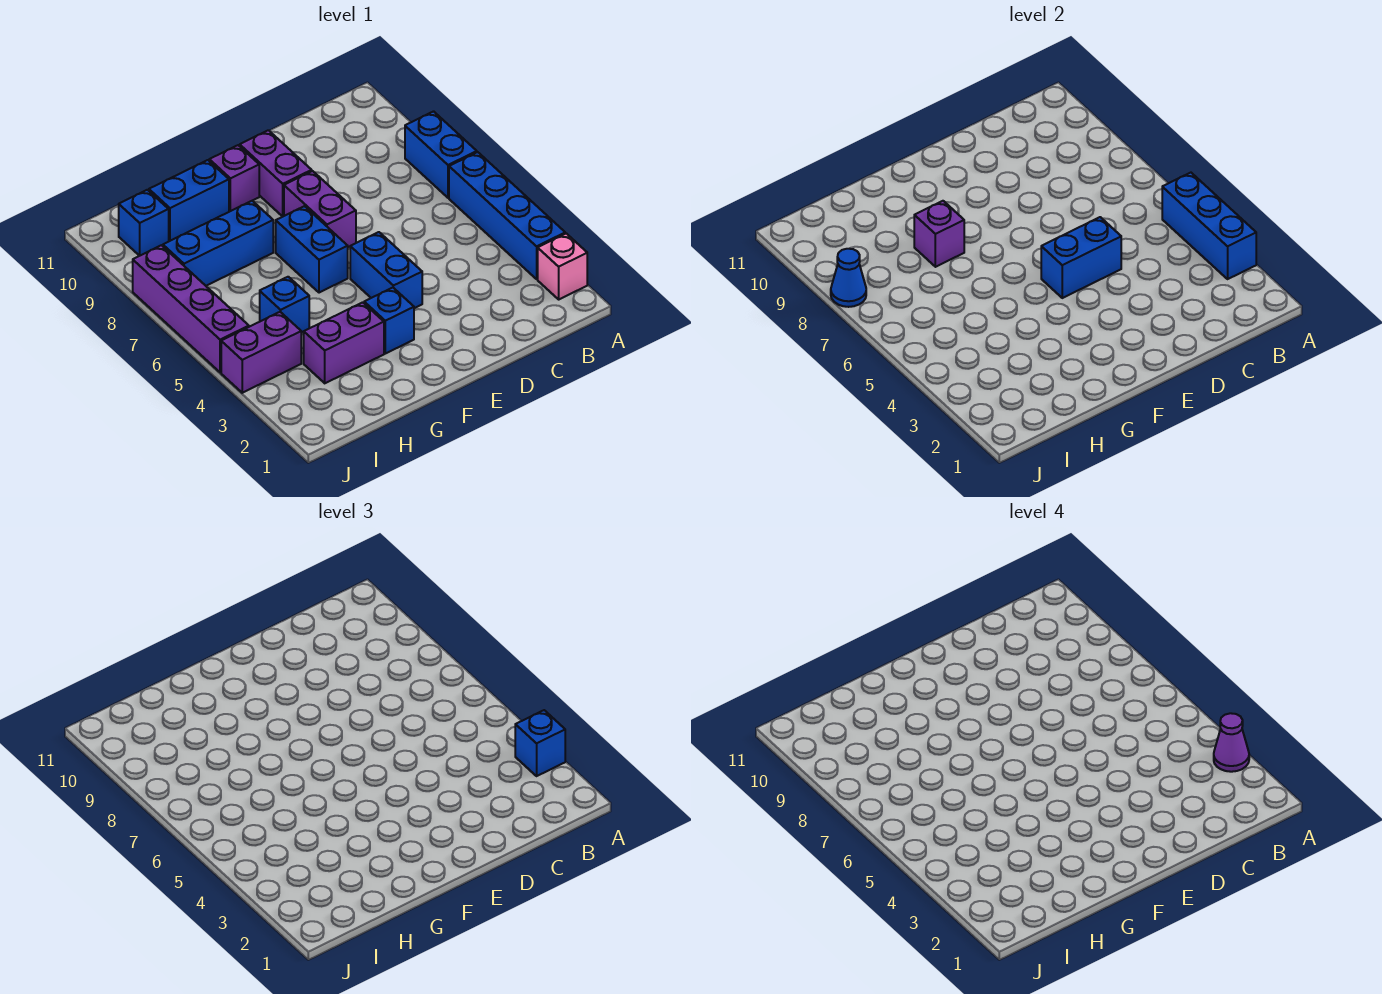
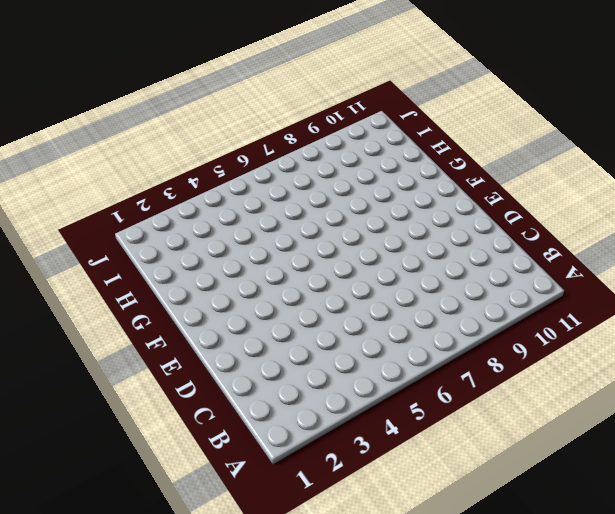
none -> pink brick A2 level 1
none -> blue brick A3:A6 level 1
none -> blue brick A7:A8 level 1

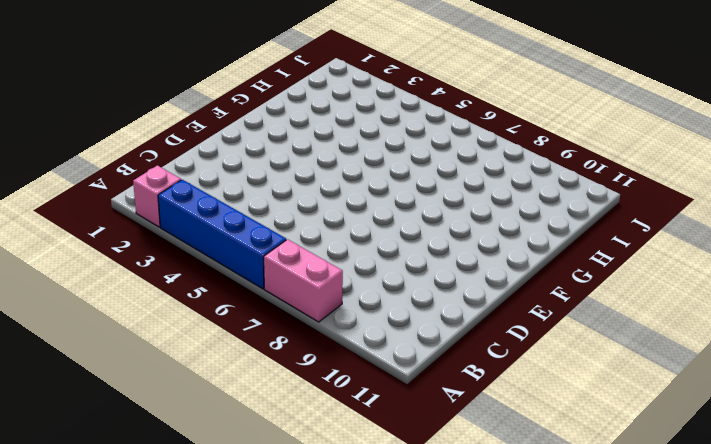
pink brick A7:A8 level 1 -> blue brick A7:A8 level 1
none -> blue brick E4:E5 level 1
none -> purple brick E7:E8 level 1
none -> purple brick E9:E10 level 1

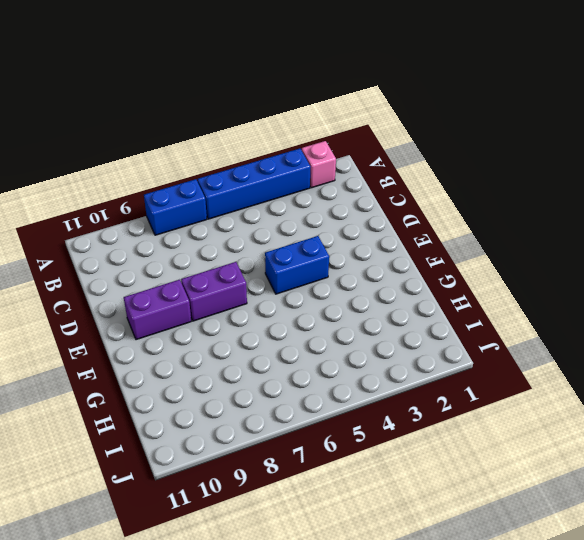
none -> blue brick F3 level 1
none -> blue brick F6:F7 level 1
none -> purple brick F10 level 1

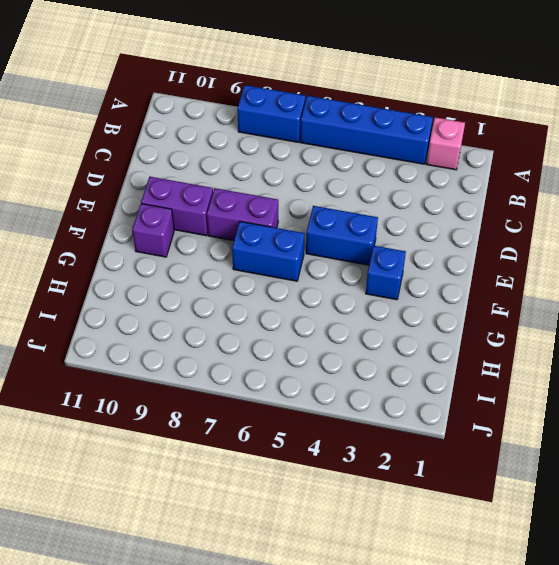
none -> purple brick G3:H3 level 1
none -> blue brick G8:I8 level 1
none -> blue brick G10:H10 level 1

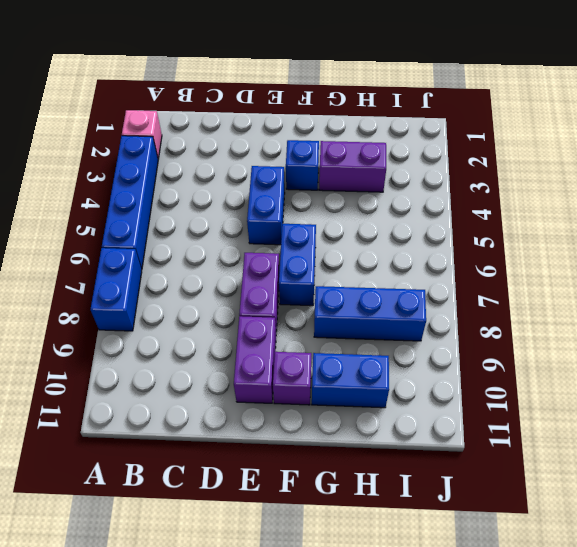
none -> blue brick H5 level 1
none -> purple brick I4:J4 level 1
none -> blue brick I10 level 1

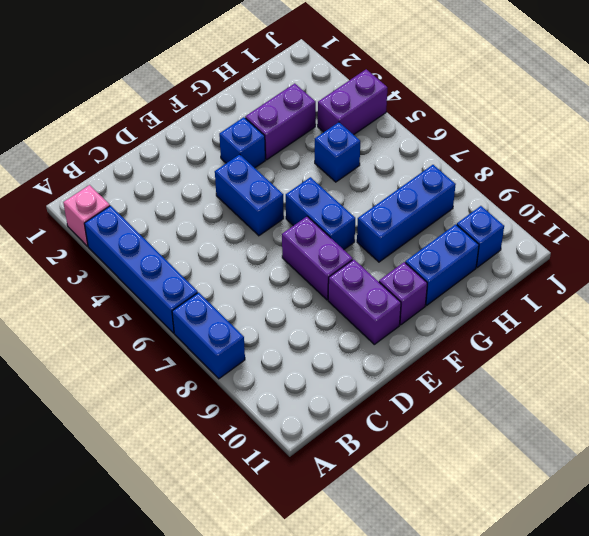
none -> purple brick J5:J8 level 1
none -> blue brick A3:A5 level 2
none -> blue brick D5:E5 level 2

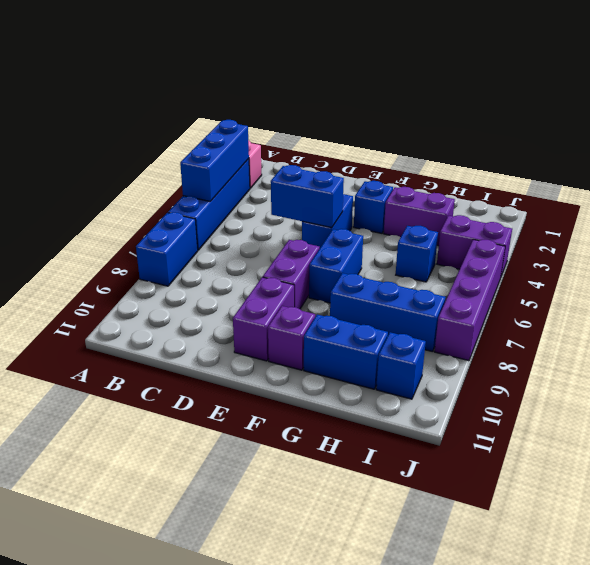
none -> purple brick G8 level 2
none -> blue cone J8 level 2
none -> blue brick A3 level 3

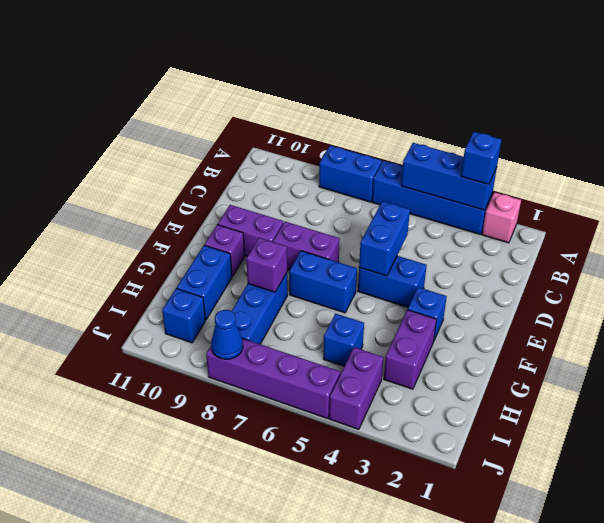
none -> purple cone A3 level 4

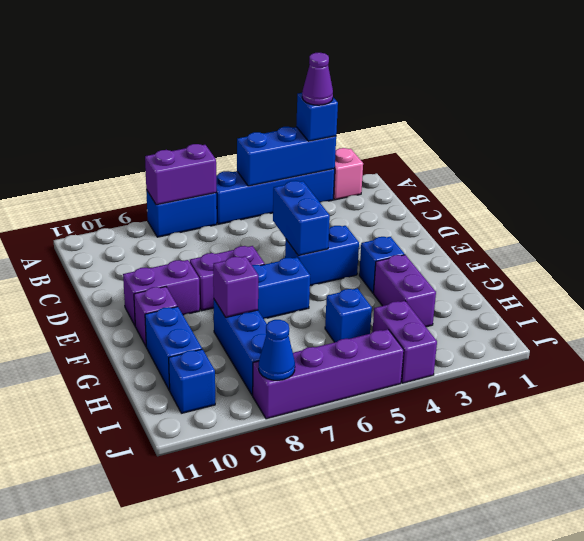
purple brick A7:A8 level 2 -> none

